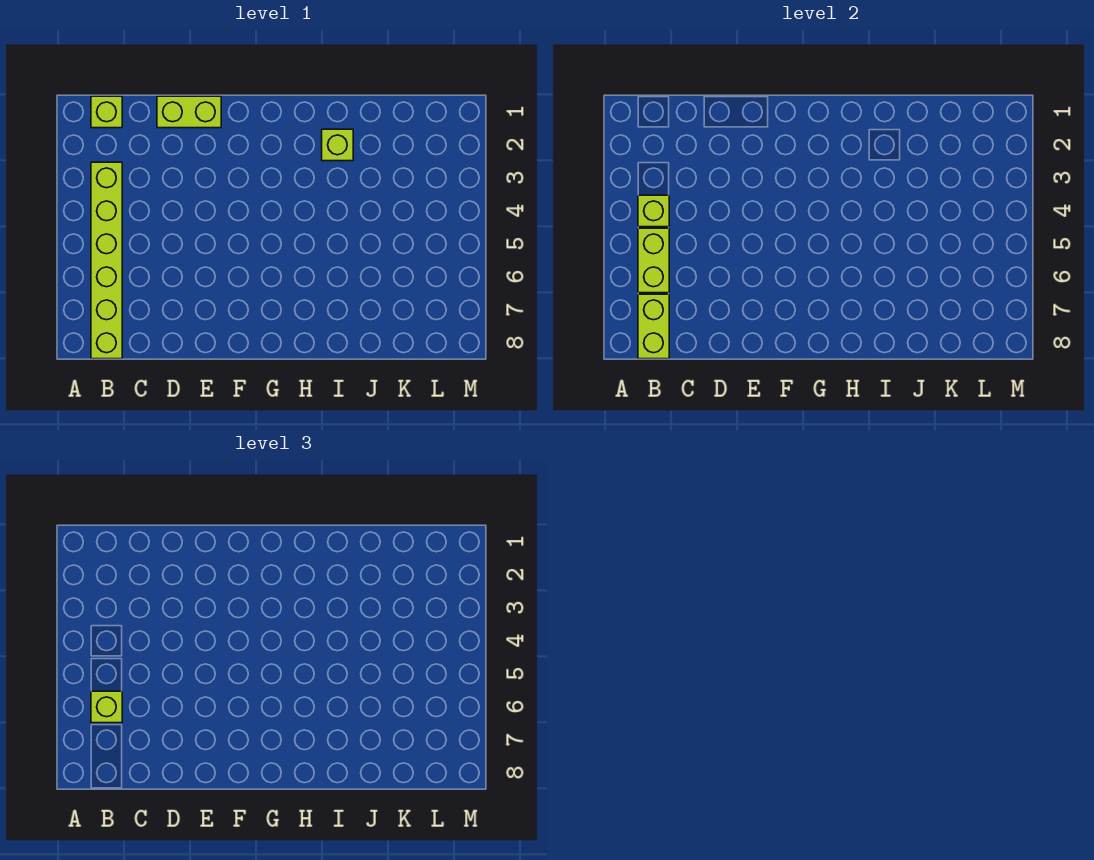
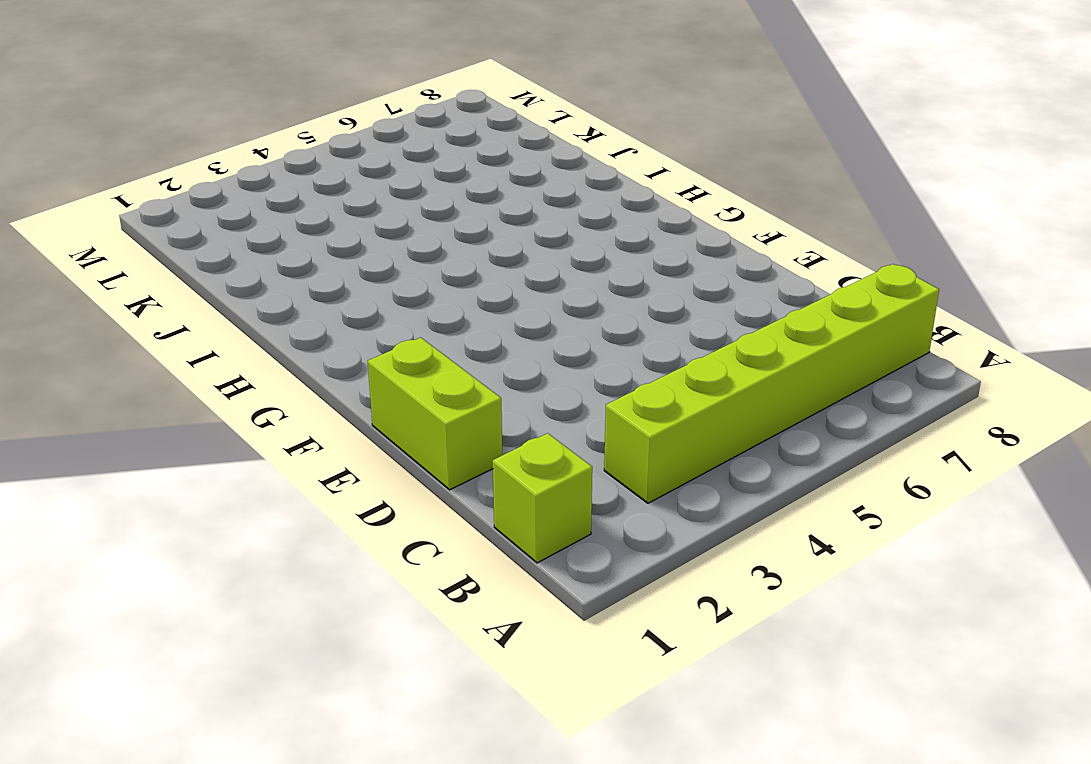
none -> lime brick I2 level 1
none -> lime brick B4 level 2

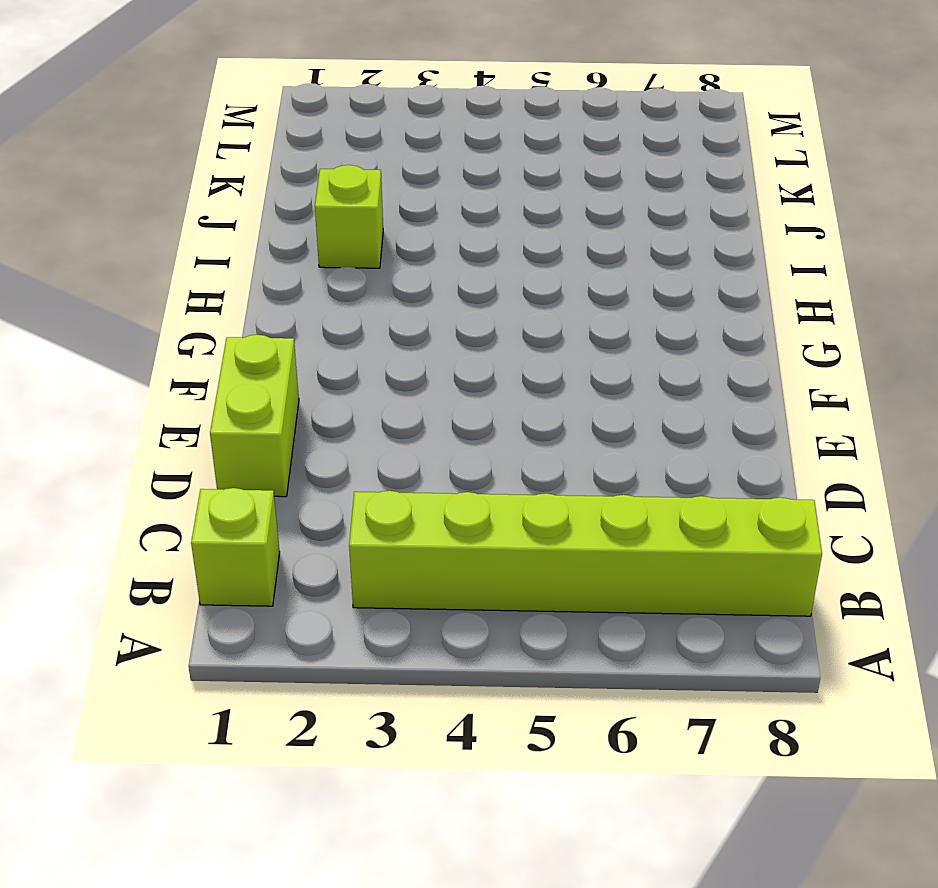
none -> lime brick B4 level 2
none -> lime brick B5:B6 level 2

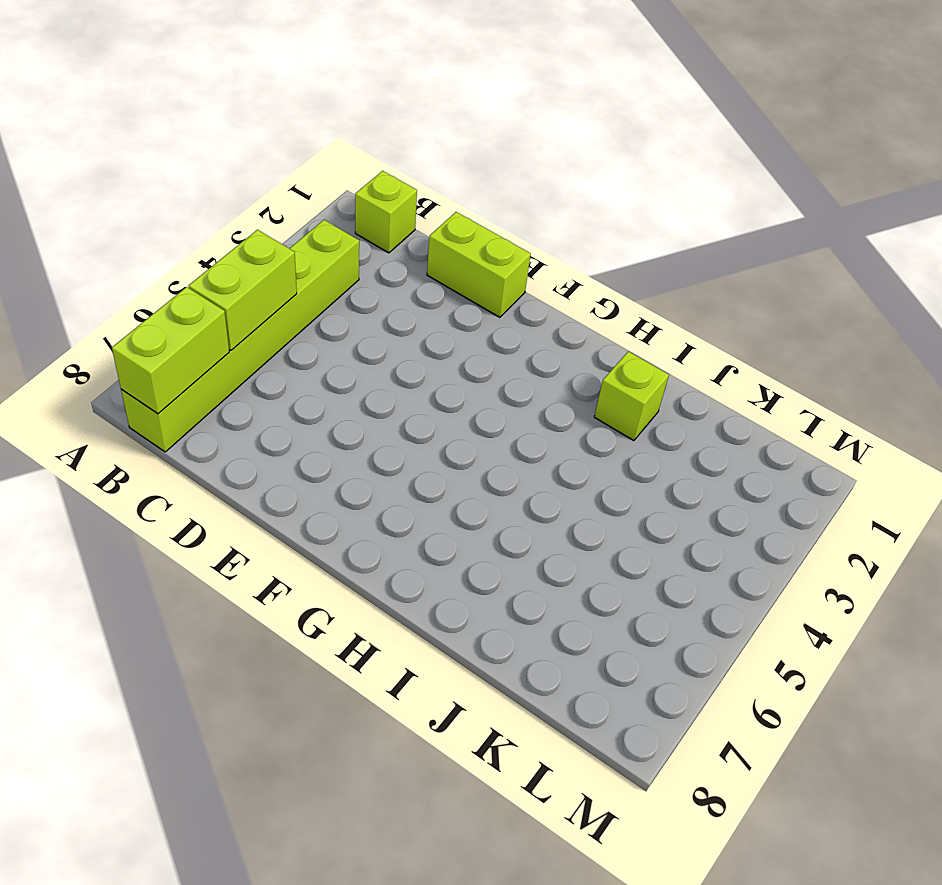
none -> lime brick B4 level 2
none -> lime brick B6 level 3

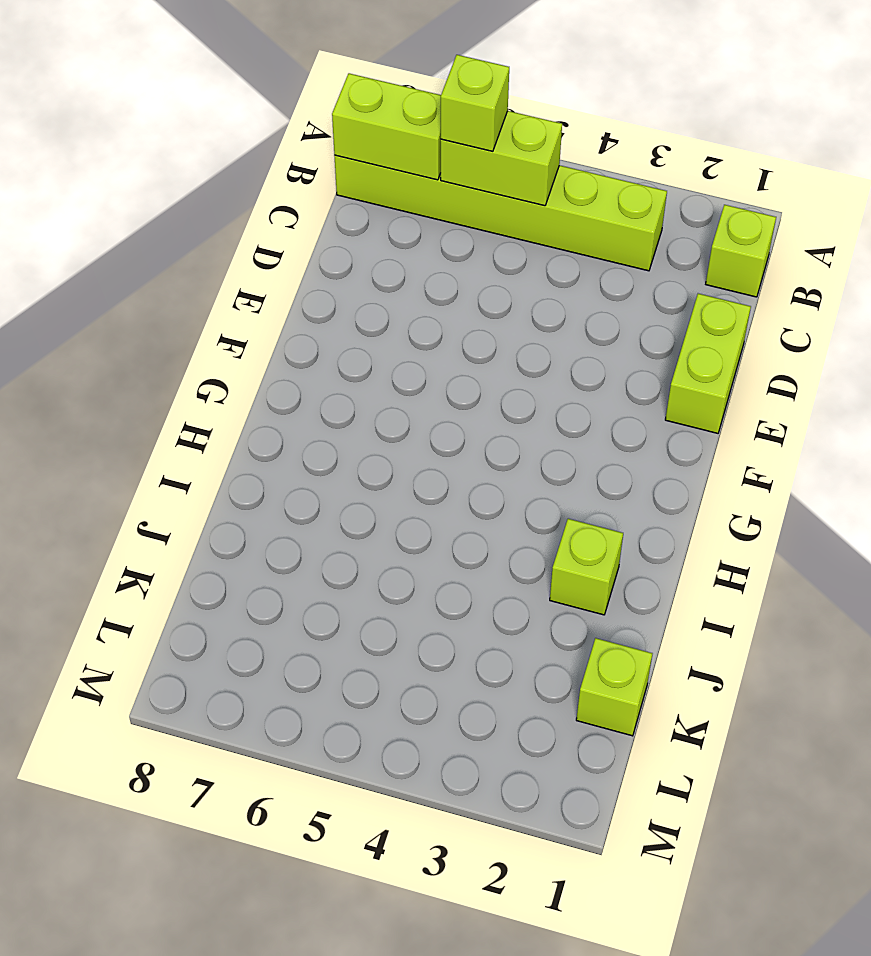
lime brick K1 level 1 -> lime brick B4 level 2

